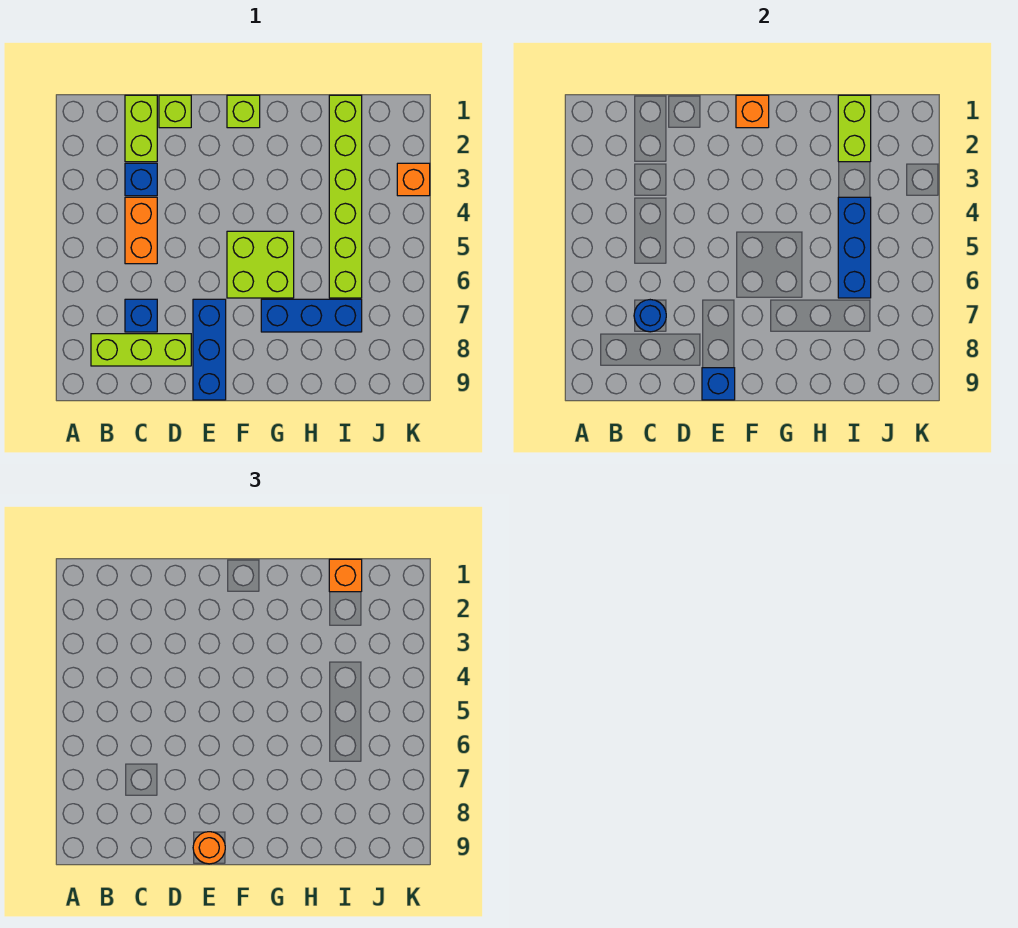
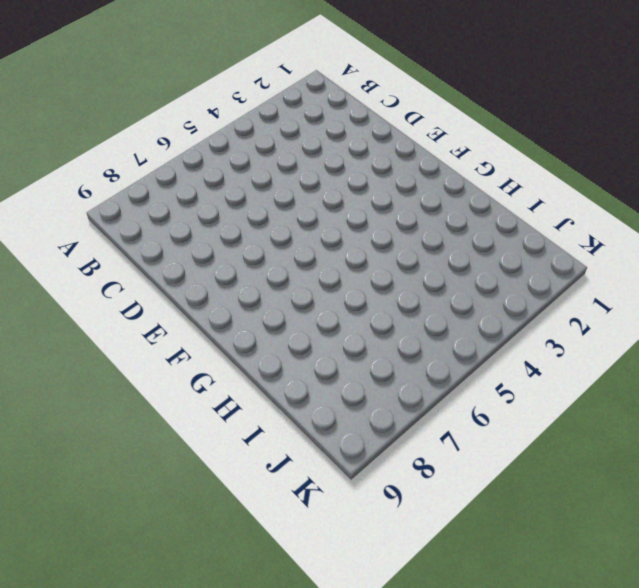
none -> lime brick B8:D8 level 1
none -> lime brick C1:C2 level 1
none -> blue brick C3 level 1

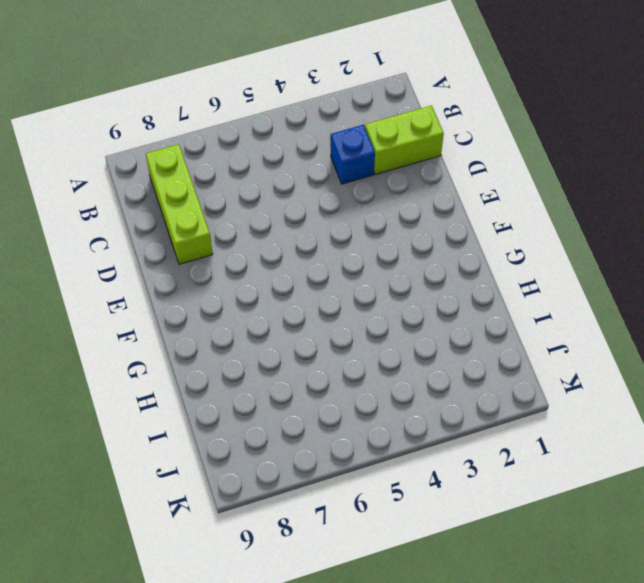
none -> orange brick C4:C5 level 1
none -> blue brick C7 level 1
none -> lime brick D1 level 1

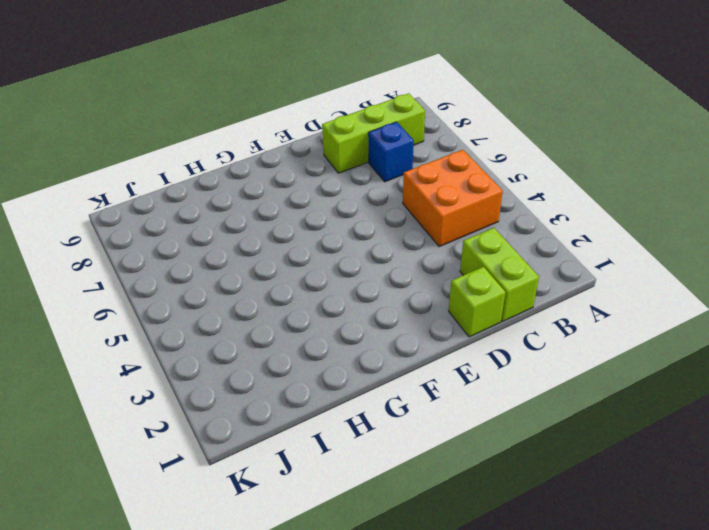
orange brick B4:C5 level 1 -> orange brick C4:C5 level 1
none -> blue brick C3 level 1
none -> blue brick E7:E9 level 1
none -> lime brick F1 level 1

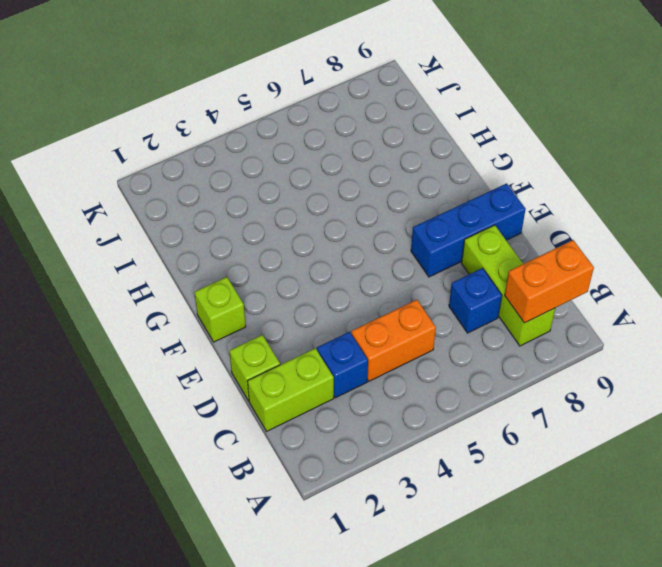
orange brick B8:B9 level 2 -> none
none -> lime brick F5:G6 level 1
none -> blue brick G7:I7 level 1
none -> lime brick I1:I6 level 1

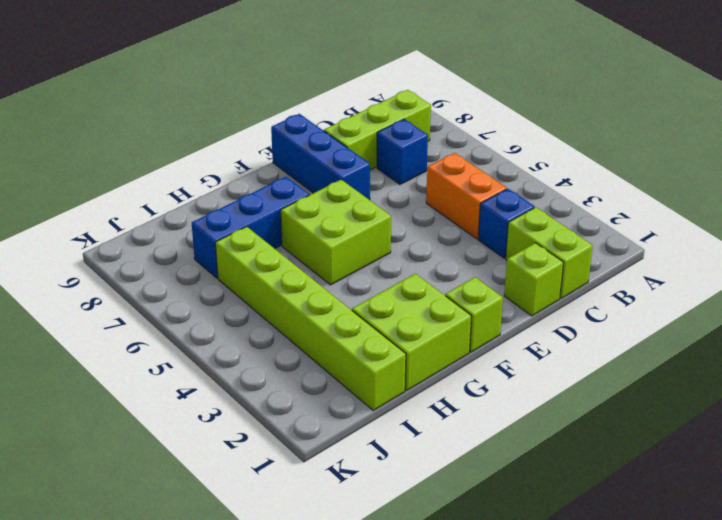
lime brick G1:H2 level 1 -> none
none -> orange brick K3 level 1
none -> blue round brick C7 level 2
none -> blue brick E9 level 2

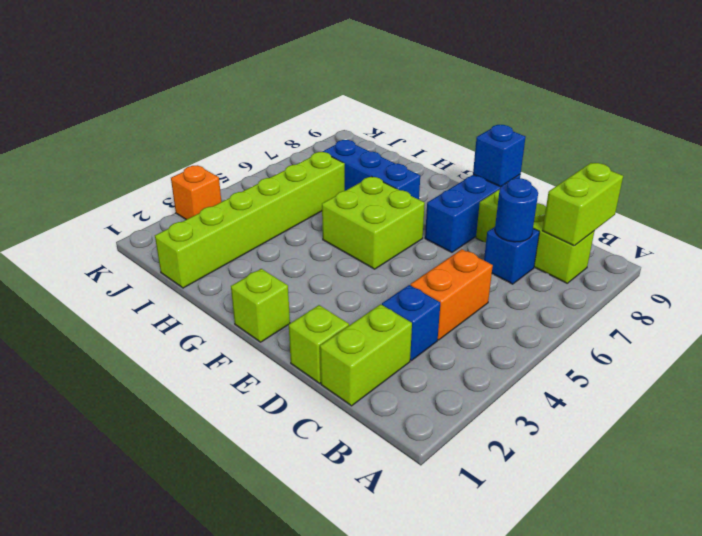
lime brick B8:B9 level 2 -> lime brick I1:I2 level 2
none -> orange brick F1 level 2
none -> blue brick I4:I6 level 2
none -> orange round brick E9 level 3

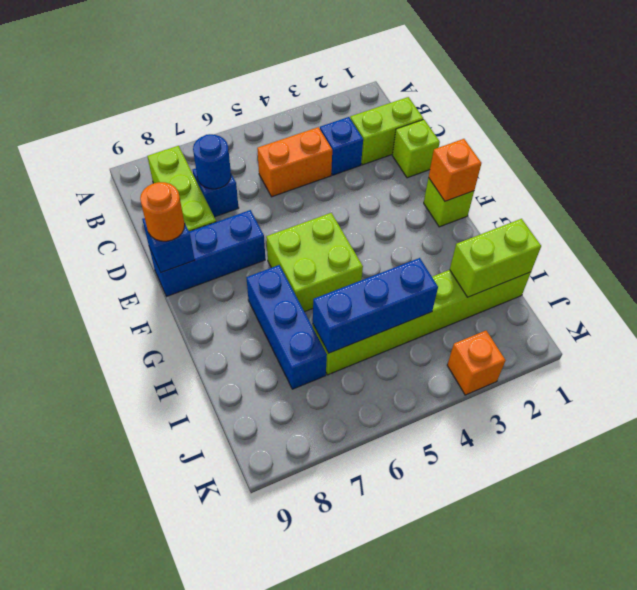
none -> orange brick I1 level 3

